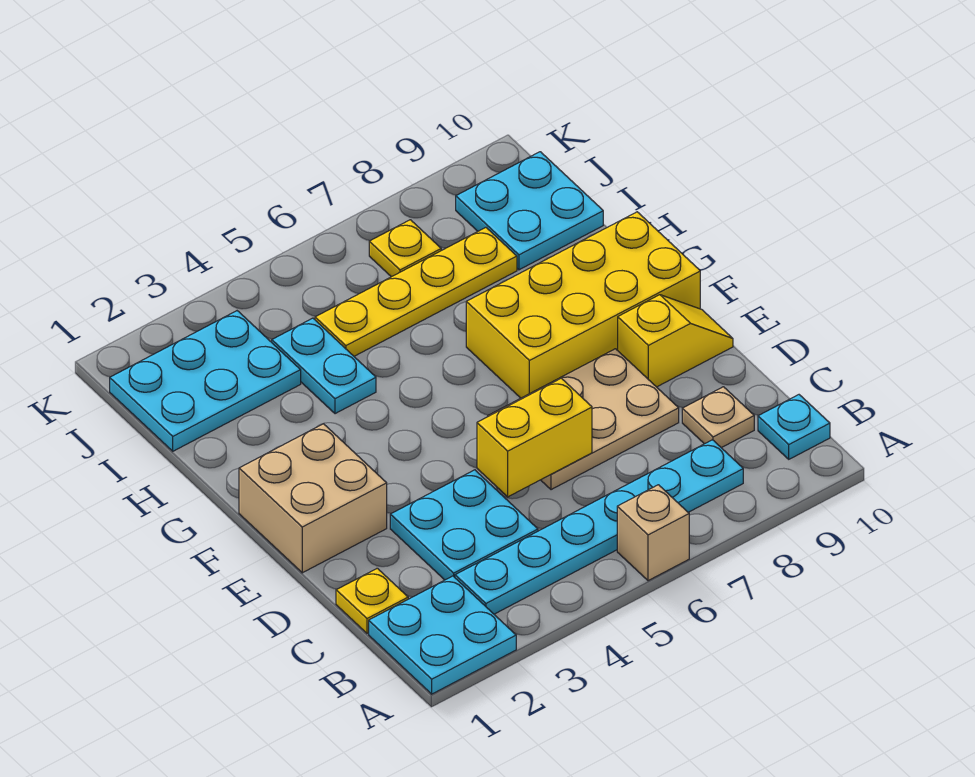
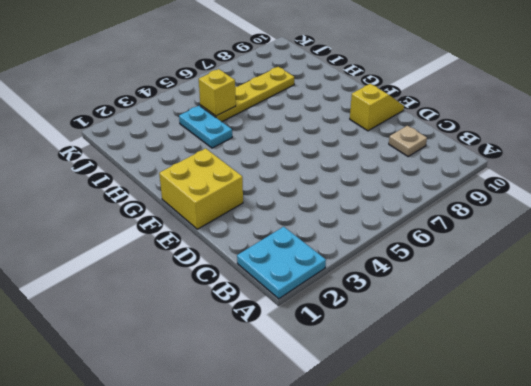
yellow brick E1:F2 level 1 -> tan brick E1:F2 level 1
yellow brick I5 level 2 -> none
none -> tan brick A6 level 1
none -> cyan plate B3:B8 level 1
none -> cyan plate B10 level 1

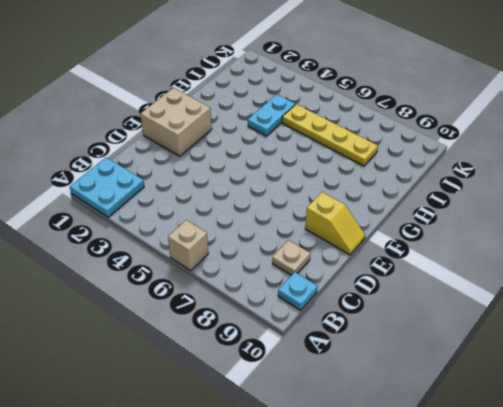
none -> cyan plate B3:B8 level 1
none -> yellow plate C1 level 1
none -> cyan plate C3:D4 level 1

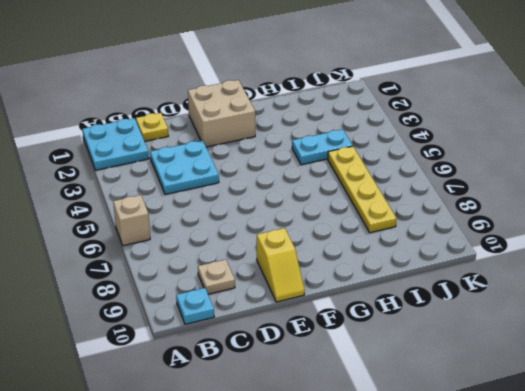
none -> cyan plate B3:B8 level 1
none -> tan plate D6:E8 level 1
none -> yellow brick F7:G10 level 1

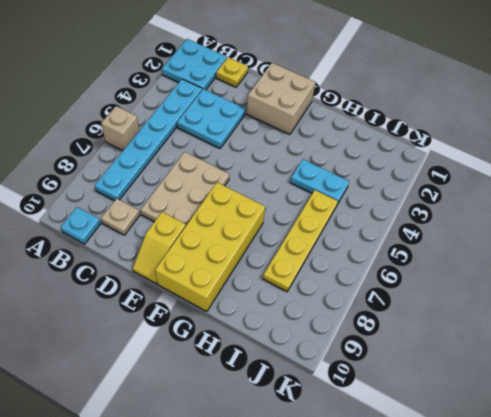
none -> cyan plate I1:J3 level 1
none -> cyan plate I9:J10 level 1
none -> yellow plate J7 level 1

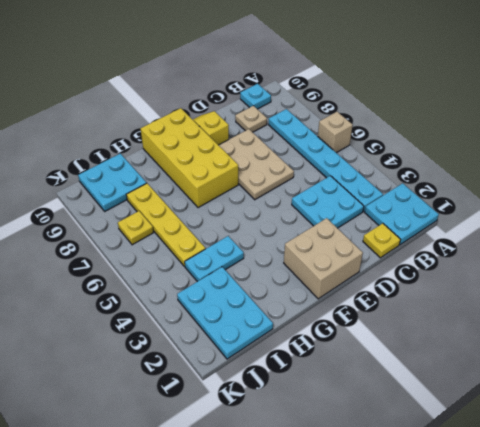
none -> yellow brick D5:D6 level 2

